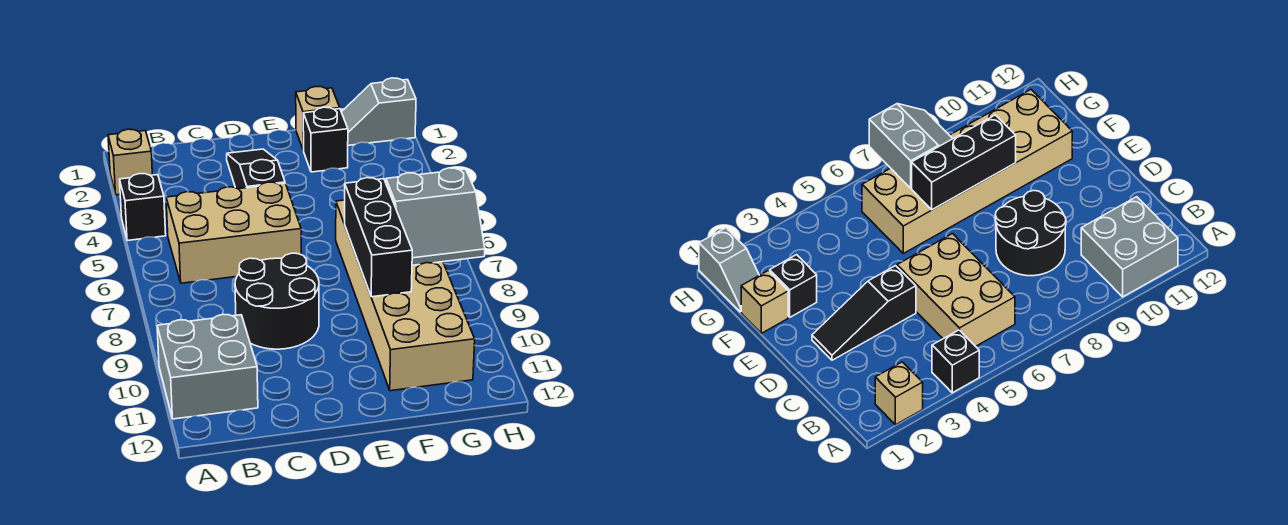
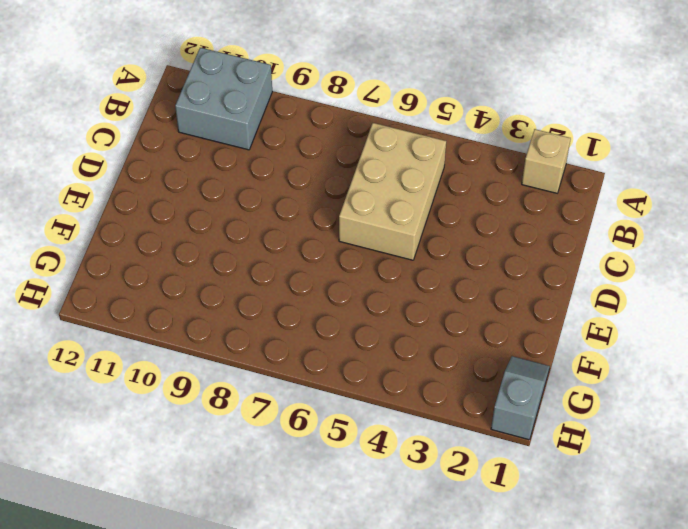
none -> black brick A4 level 1
none -> black round brick C8:D9 level 1
none -> black slope D2:D4 level 1 top 4

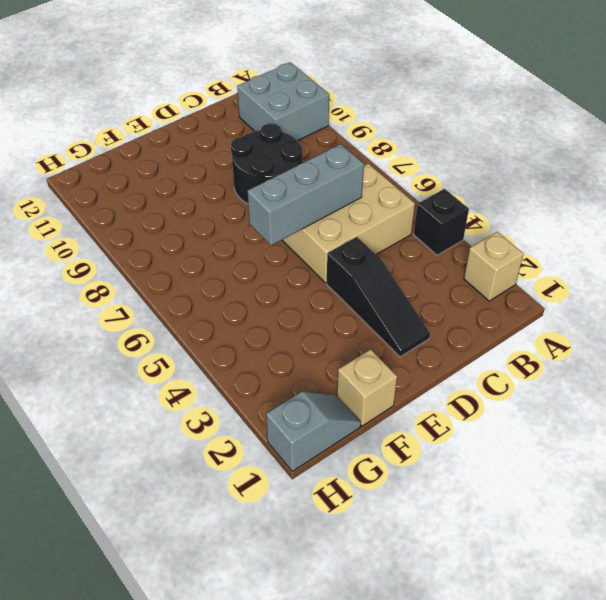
grey brick C6:E6 level 2 -> none
none -> black brick F2 level 1
none -> tan brick F6:G11 level 1
none -> black brick F7:F9 level 2

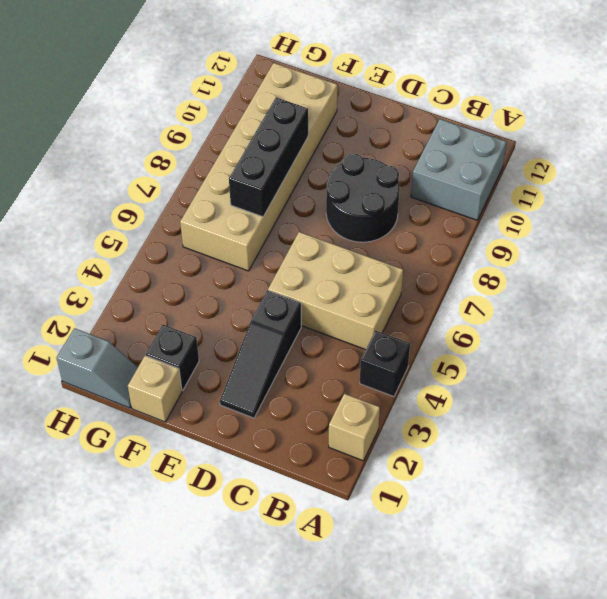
none -> grey slope G7:H8 level 2 top 7

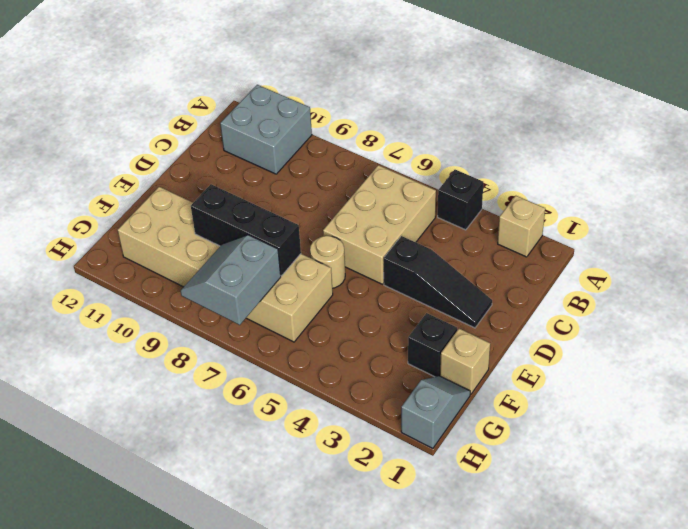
tan round brick E6 level 1 -> none
none -> black round brick C8:D9 level 1

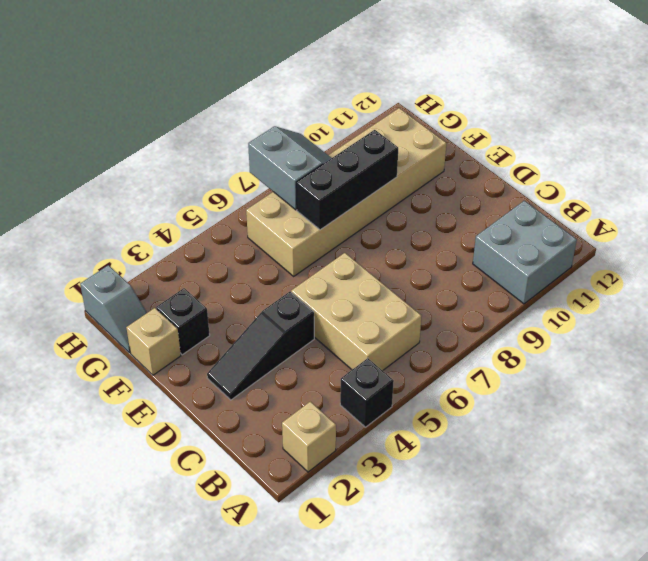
none -> black round brick C8:D9 level 1

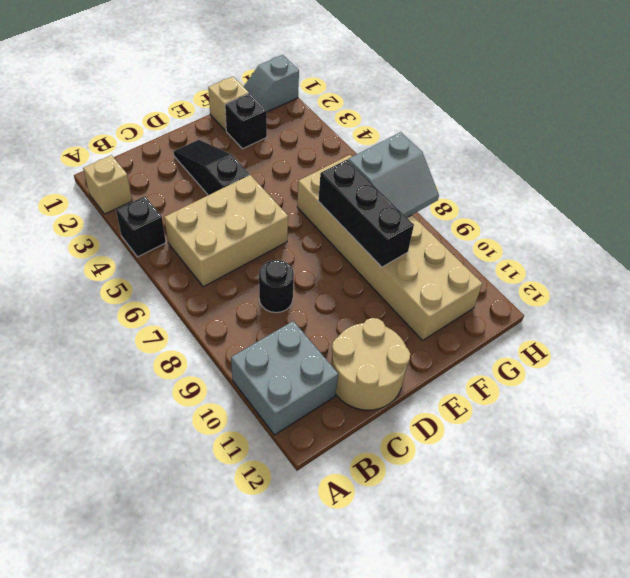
black round brick C8 level 1 -> black round brick C8:D9 level 1
tan round brick C11:D12 level 1 -> none

